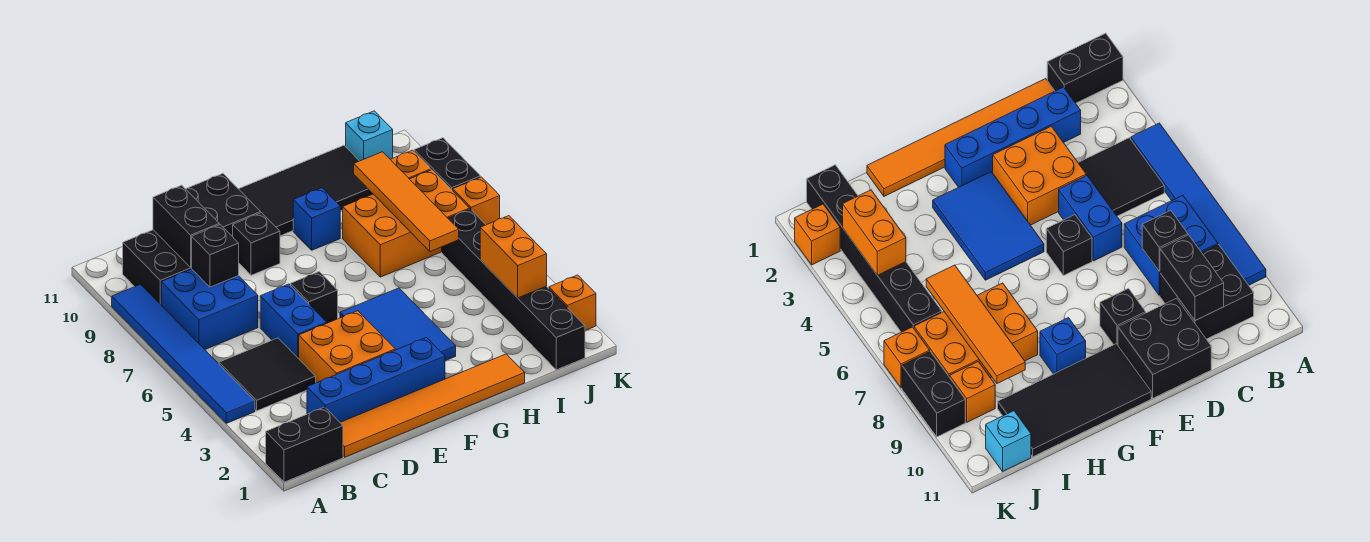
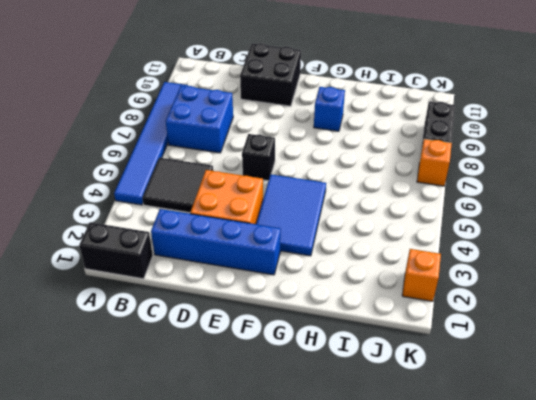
none -> black brick B9:C10 level 1
none -> orange tile C1:H1 level 1
none -> blue brick D5:D6 level 1

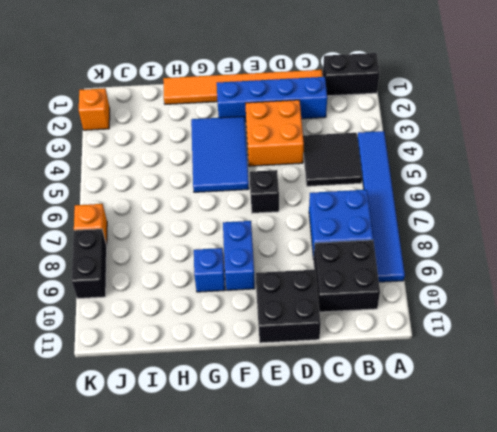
blue brick F8:F9 level 1 -> blue brick D5:D6 level 1
none -> black brick E9 level 1
none -> black tile F10:I11 level 1
none -> orange brick H7:J8 level 1

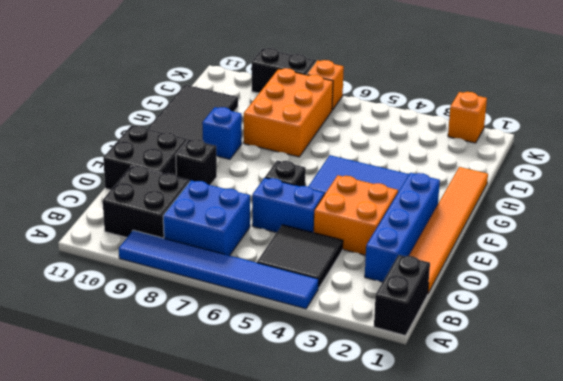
none -> black brick J1:J6 level 1
none -> orange brick J9 level 1
none -> cyan brick J11 level 1

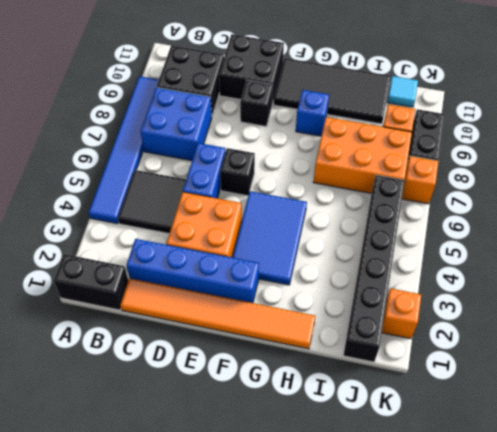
cyan tile J11 level 1 -> cyan brick J11 level 1
none -> black brick C8 level 2
none -> black brick C9:C10 level 2
none -> orange tile I6:I9 level 2

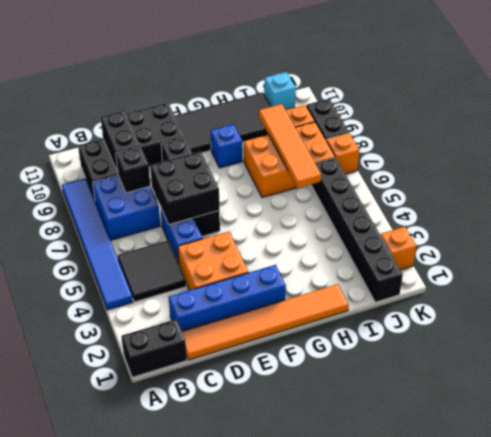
black brick D6:E7 level 2 -> none
none -> blue tile F3:G5 level 1
none -> orange brick J3:J4 level 2

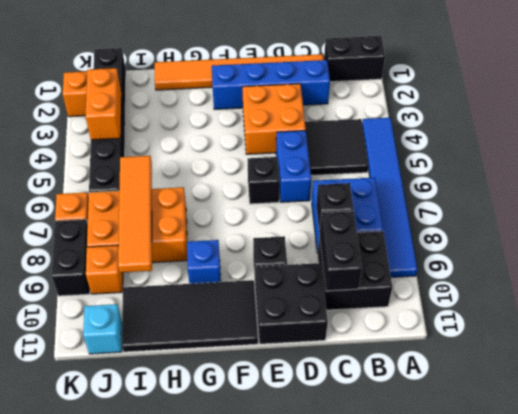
none -> blue tile F3:G5 level 1

